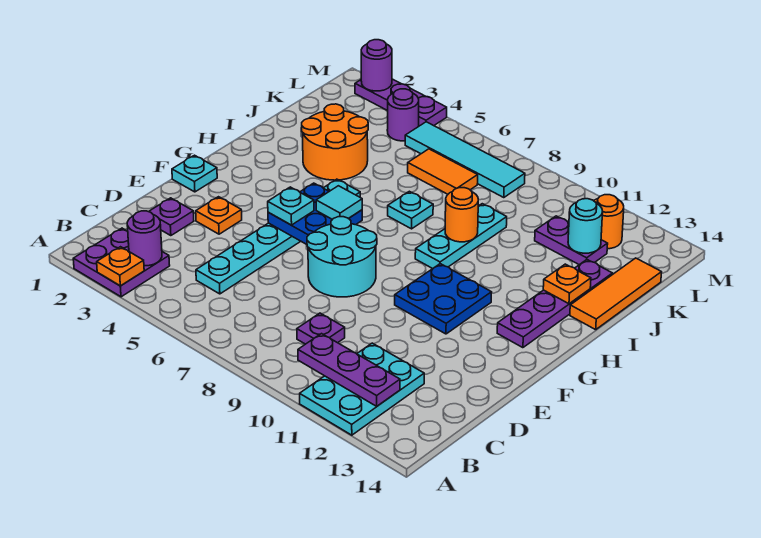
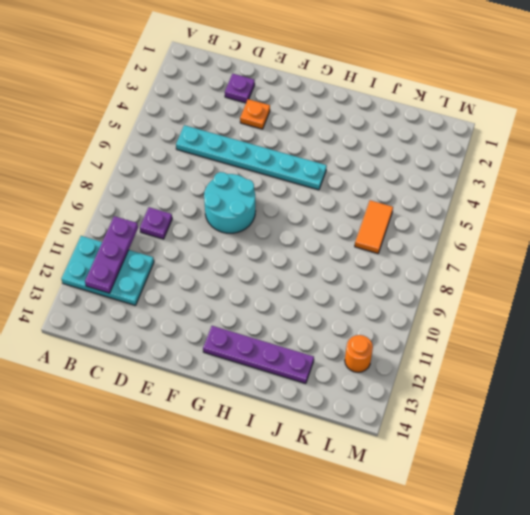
none -> purple plate A2:B3 level 1
none -> cyan plate F1 level 1
none -> blue plate F10:G11 level 1
none -> cyan plate H9:J9 level 1

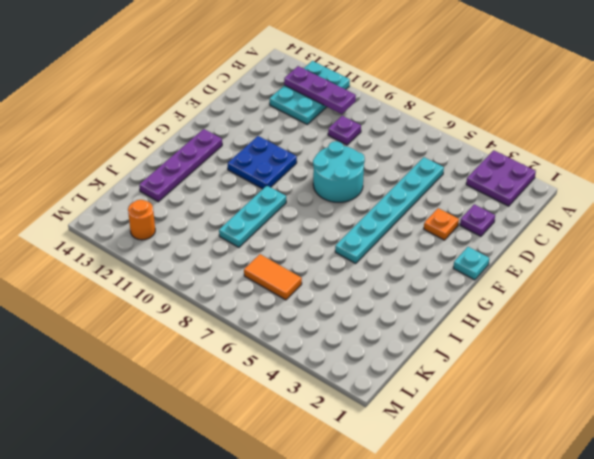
none -> orange round brick I3:J4 level 1
none -> cyan plate I7 level 1
none -> orange tile I14:K14 level 1
none -> purple plate K11:K12 level 1

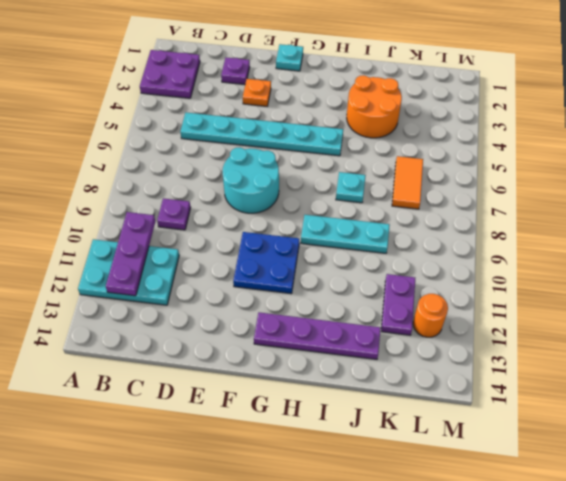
none -> orange tile I14:K14 level 1
none -> purple round brick L4 level 1
none -> cyan tile L5:L8 level 1
none -> purple plate M2:M4 level 1

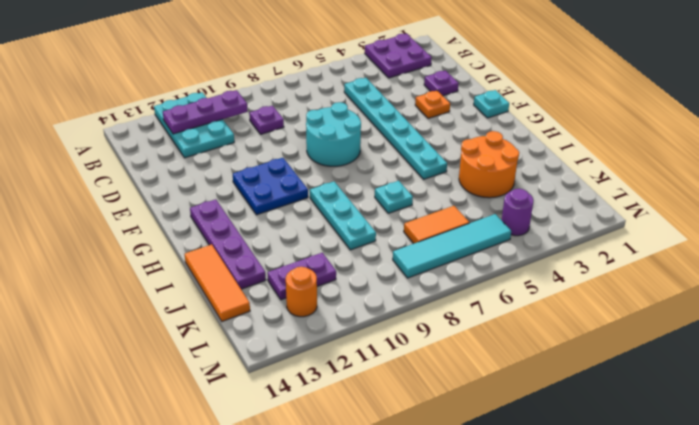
none -> purple plate M2:M4 level 1
none -> orange plate A3 level 2
none -> purple round brick B3 level 2
none -> blue plate F5:G6 level 2

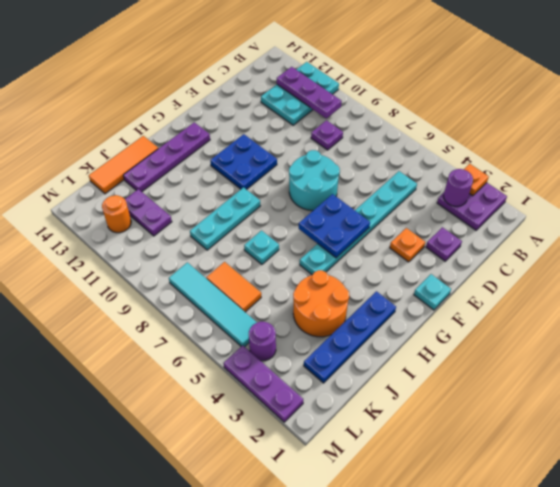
blue plate H2:K2 level 1 -> none
none -> orange round brick I9 level 2
none -> orange plate I13 level 2
none -> cyan round brick K12 level 2
none -> purple round brick M2 level 2

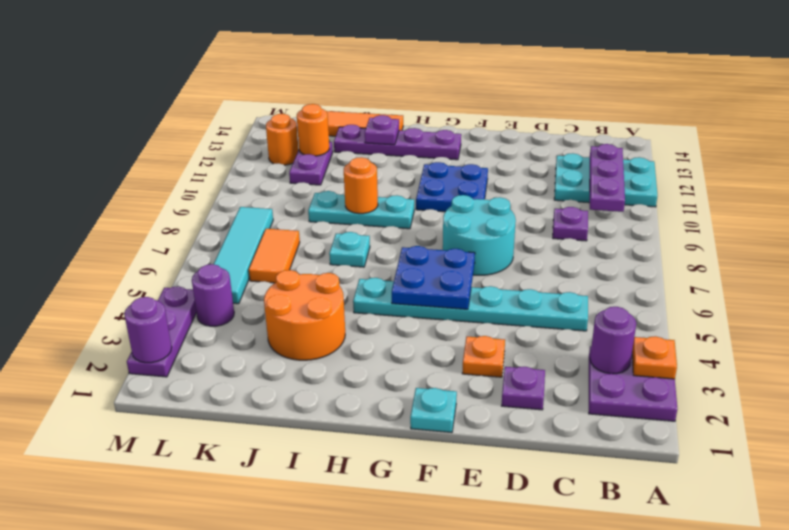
purple plate I13 level 2 -> orange plate I13 level 2
orange round brick K12 level 2 -> cyan round brick K12 level 2
none -> cyan plate F5 level 3
none -> cyan tile G6 level 3

